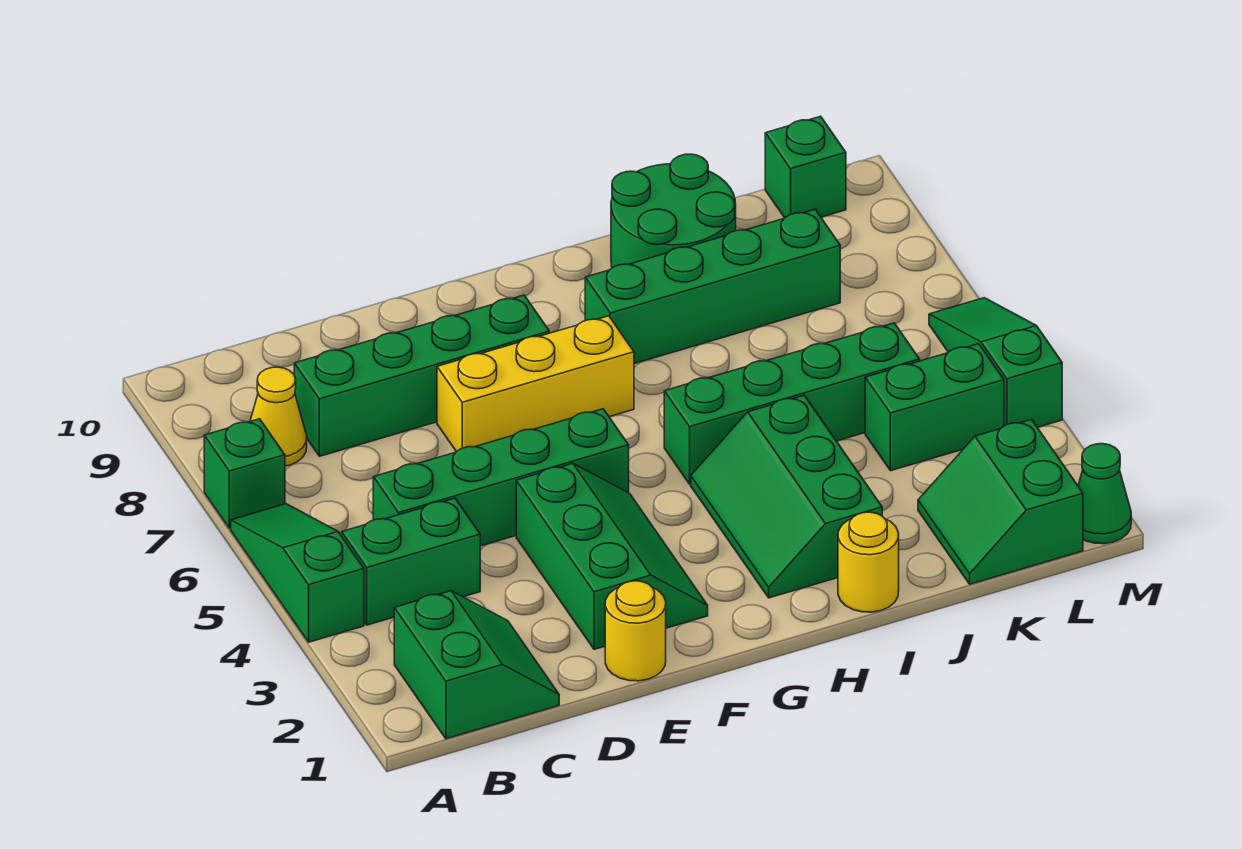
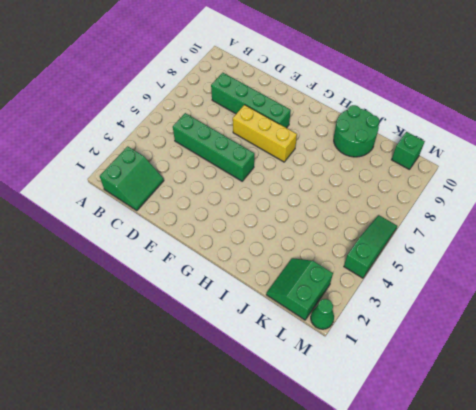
none -> green slope A4:A6 level 1 top 4
none -> green brick A7 level 1
none -> green brick B4:C4 level 1

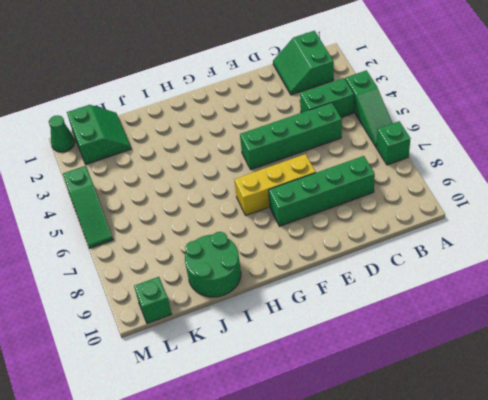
none -> yellow cone B8 level 1
none -> yellow round brick E1 level 1
none -> green slope E2:F4 level 1 top E

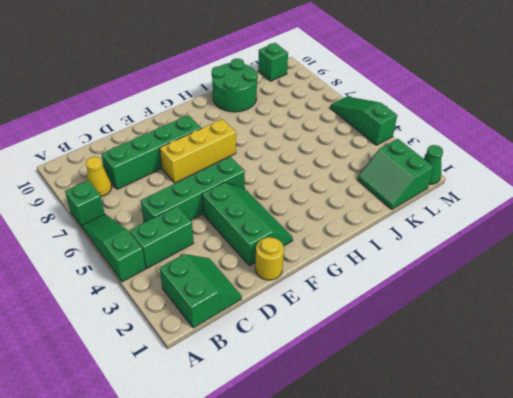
none -> green slope H2:I4 level 1 top I
none -> green brick H5:K5 level 1
none -> green brick H8:K8 level 1

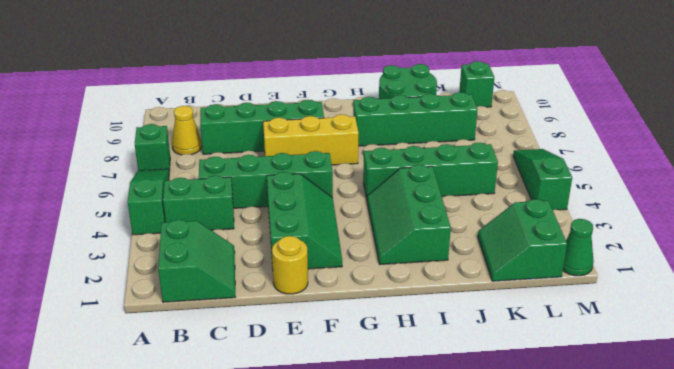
none -> yellow round brick I1 level 1
none -> green brick K4:L4 level 1

